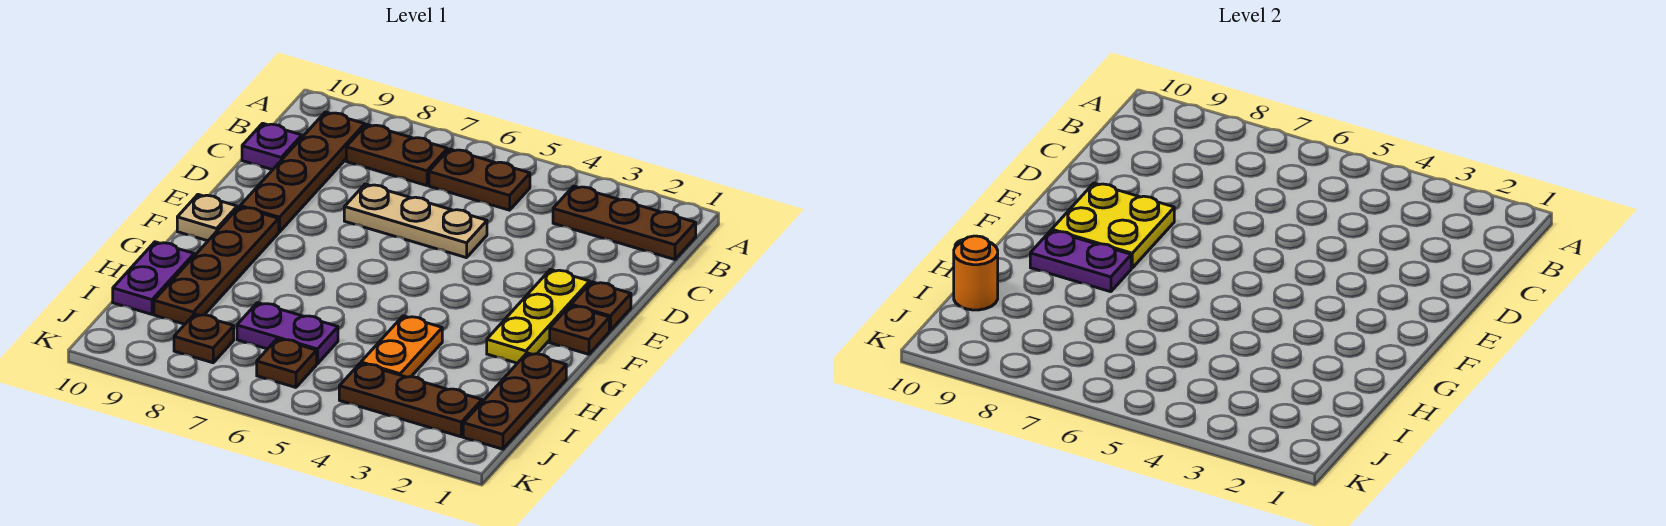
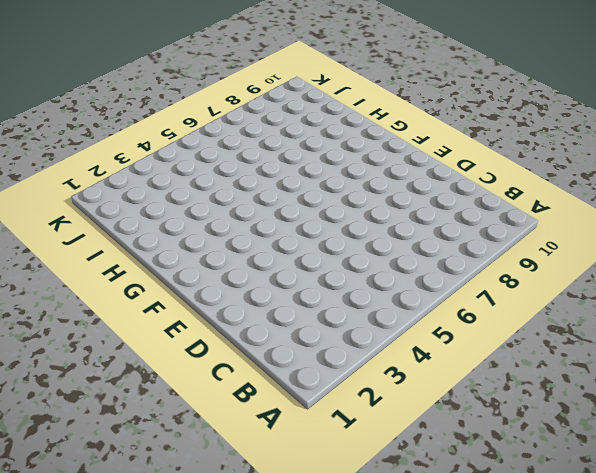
none -> brown plate B1:B3 level 1
none -> brown plate B5:B6 level 1
none -> brown plate B7:B8 level 1

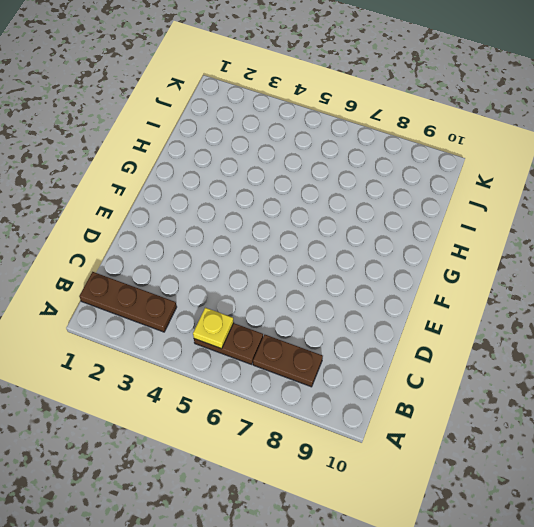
yellow plate B5 level 2 -> none
none -> brown plate B9:E9 level 1
none -> purple plate C10 level 1
none -> tan plate D5:D7 level 1

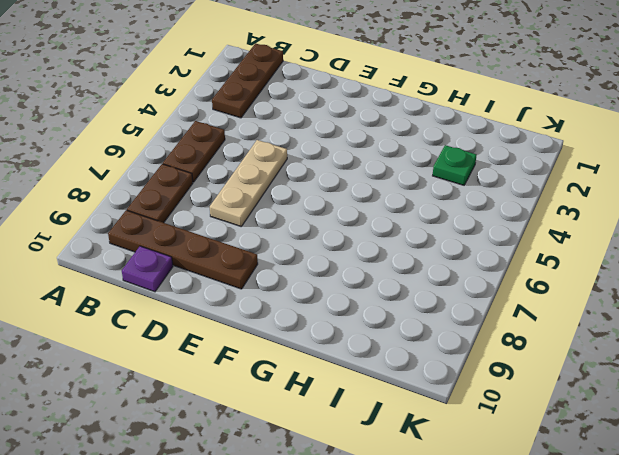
green plate I3 level 1 -> none
none -> brown plate E1 level 1
none -> yellow plate E2:G2 level 1
none -> brown plate F1 level 1

